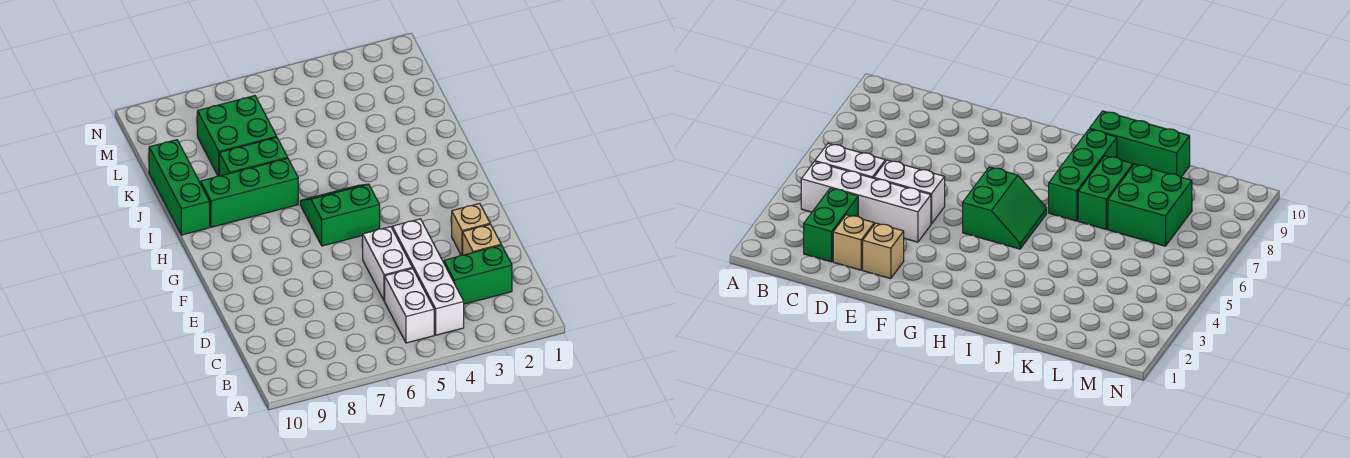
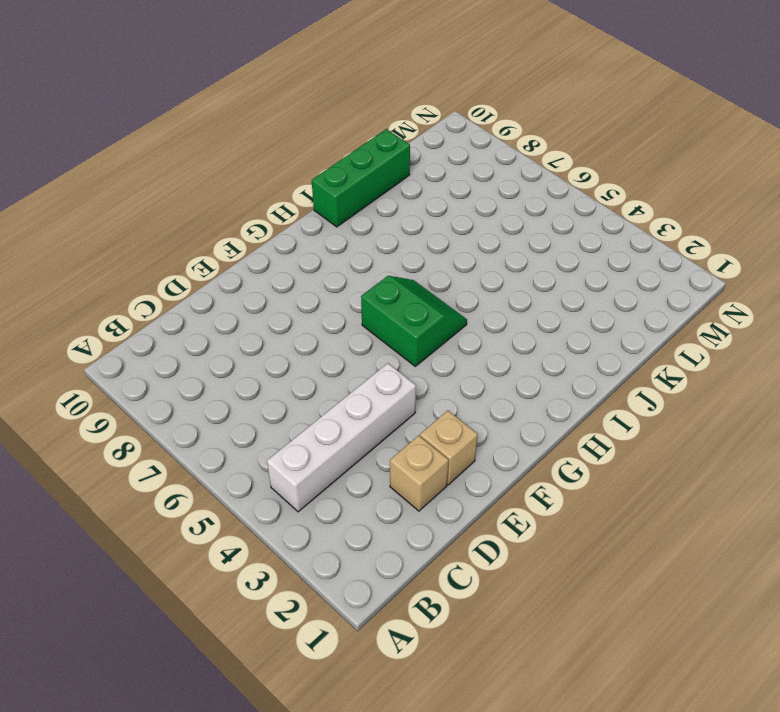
none -> white brick B5:C5 level 1
none -> green brick C2:C3 level 1

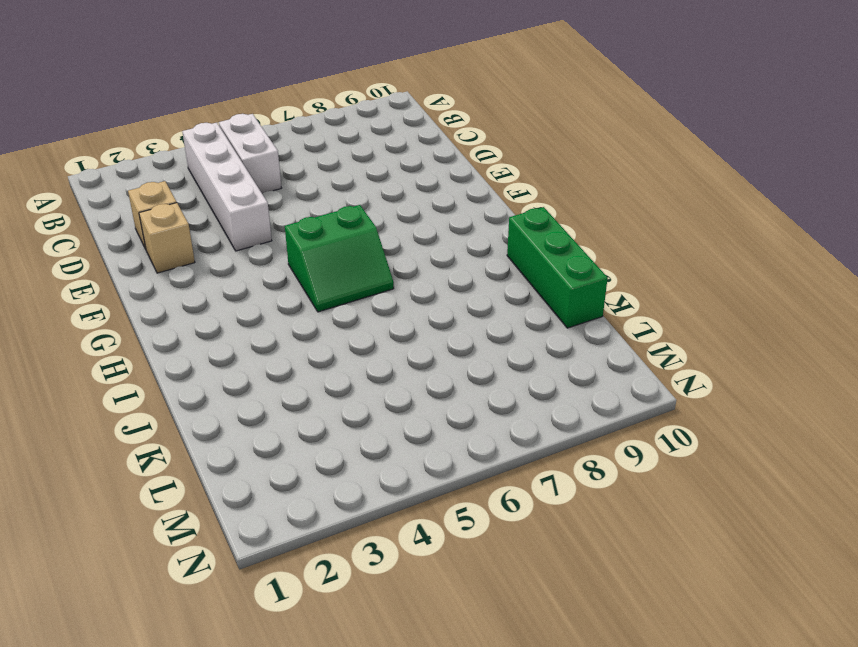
none -> green brick C2:C3 level 1
none -> white brick D5:E5 level 1

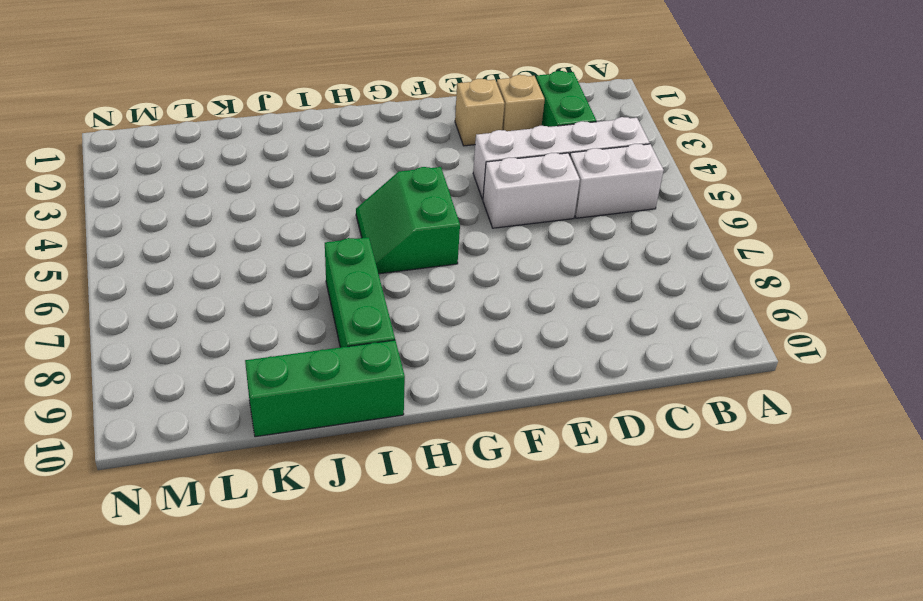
none -> green brick J7:J8 level 1
none -> green brick K7:L8 level 1

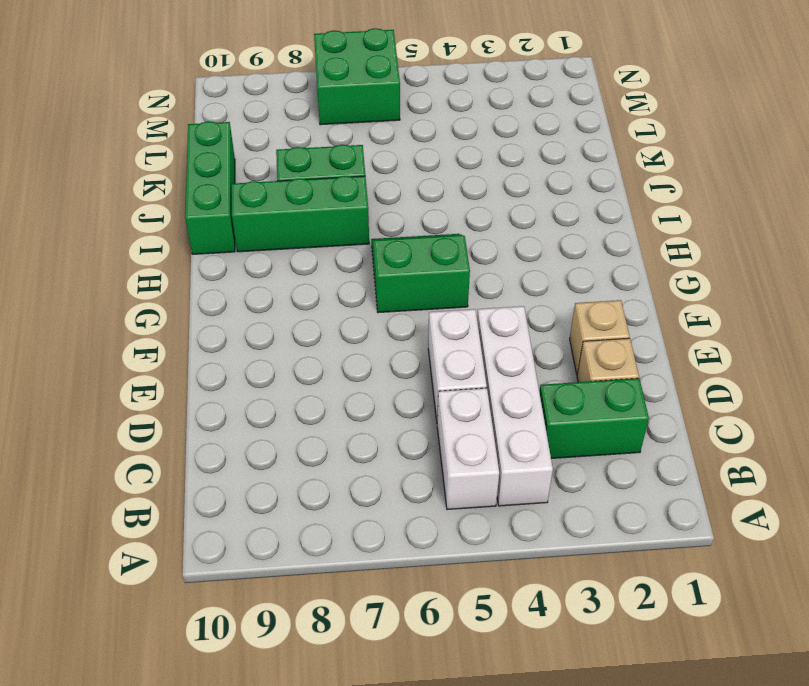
green brick M6:N7 level 1 -> green brick K7:L8 level 1

